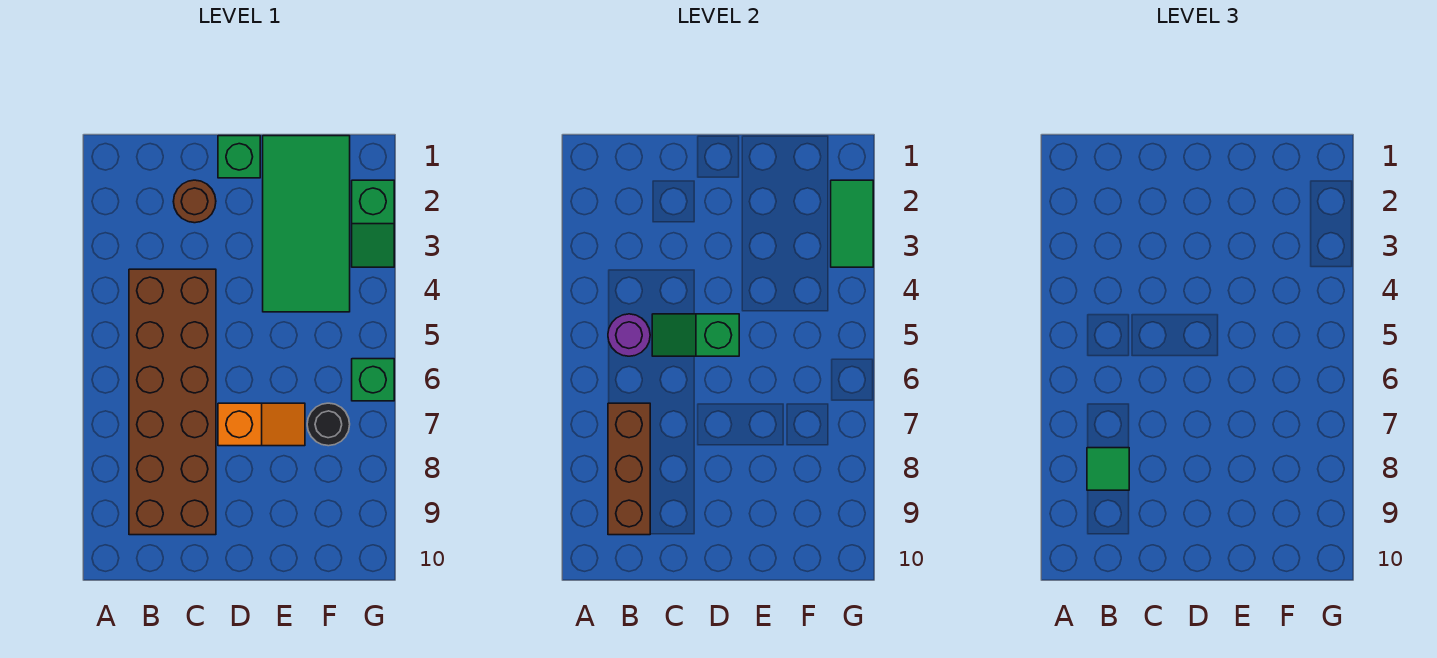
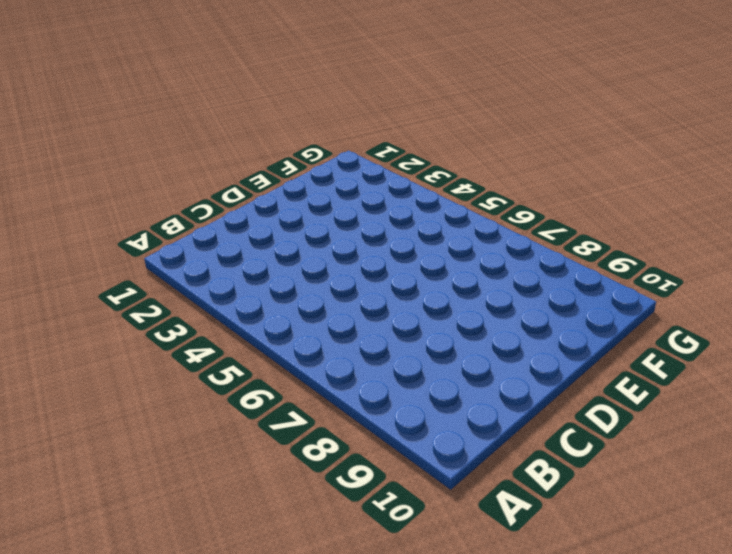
none -> brown brick B4:C9 level 1
none -> brown round brick C2 level 1
none -> green brick D1 level 1

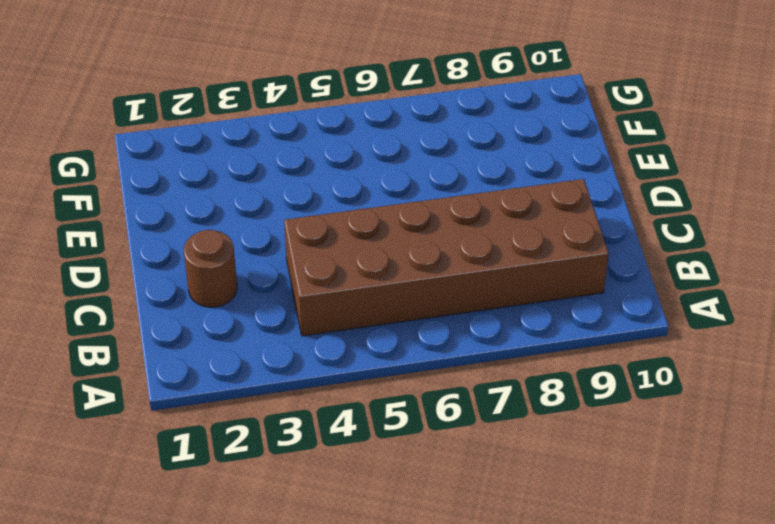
none -> green brick D1 level 1
none -> orange slope D7:E7 level 1 top D
none -> green tile E1:F4 level 1

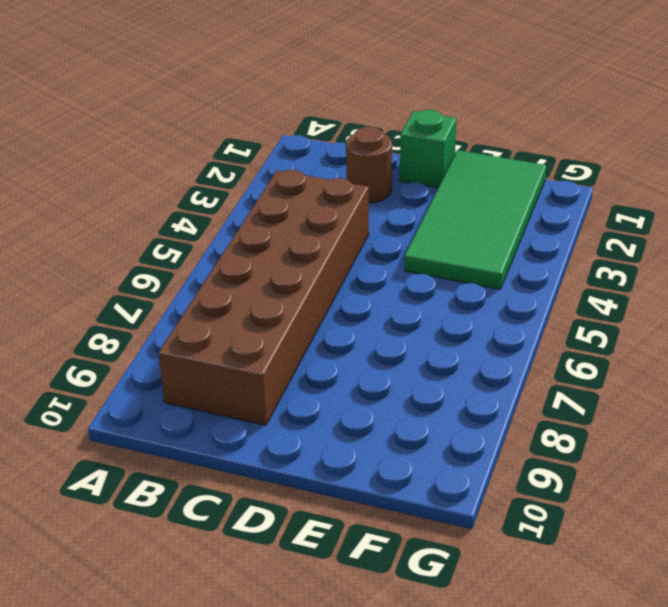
none -> orange slope D7:E7 level 1 top D
none -> black round brick F7 level 1
none -> green slope G2:G3 level 1 top 2

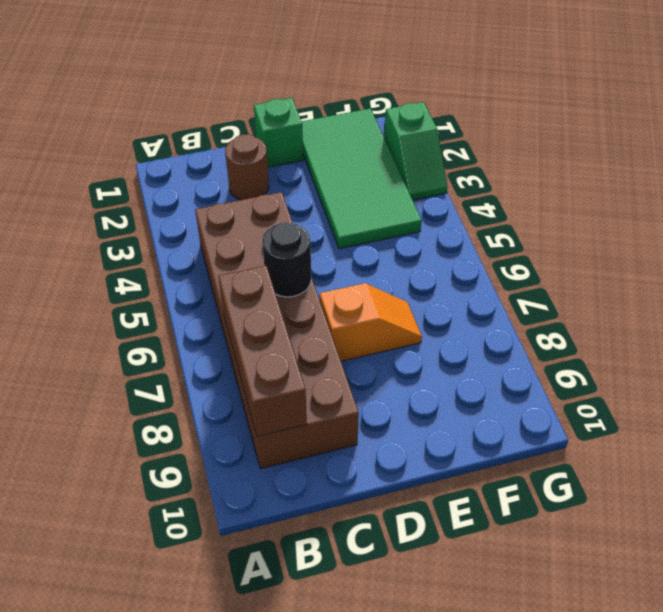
black round brick C6 level 2 -> black round brick F7 level 1
none -> green brick G6 level 1
none -> purple round brick B5 level 2
none -> green slope C5:D5 level 2 top D

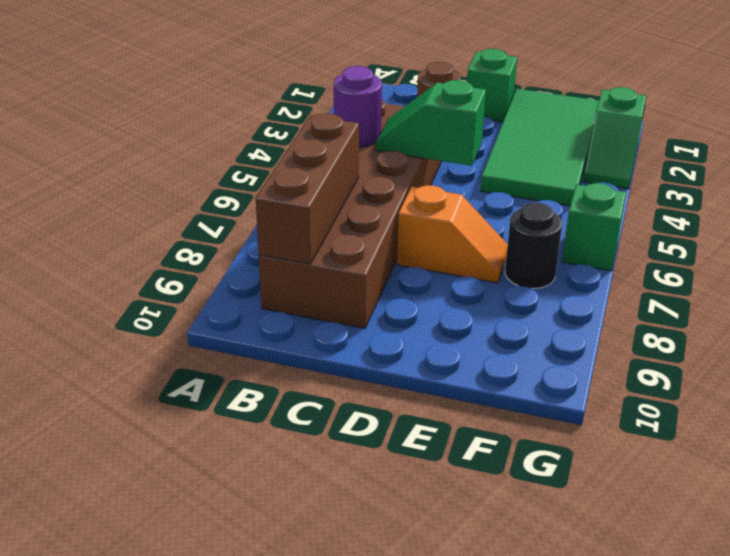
none -> green tile G2:G3 level 2
none -> green tile B8 level 3

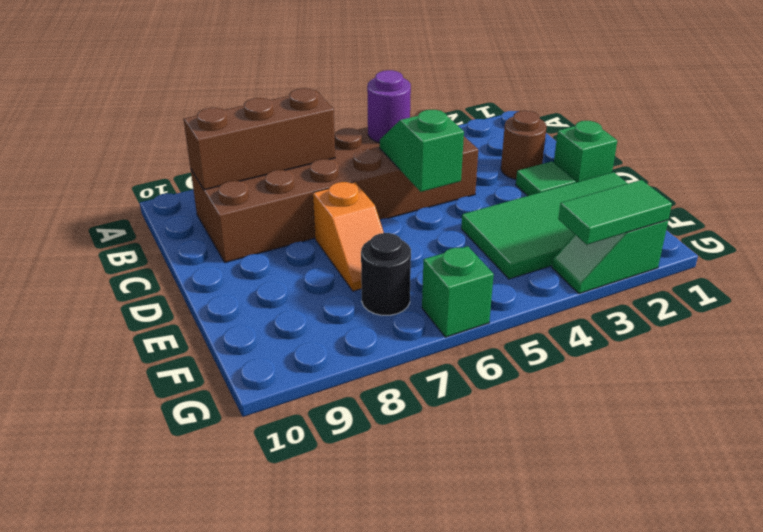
green tile D2 level 1 -> green tile B8 level 3

